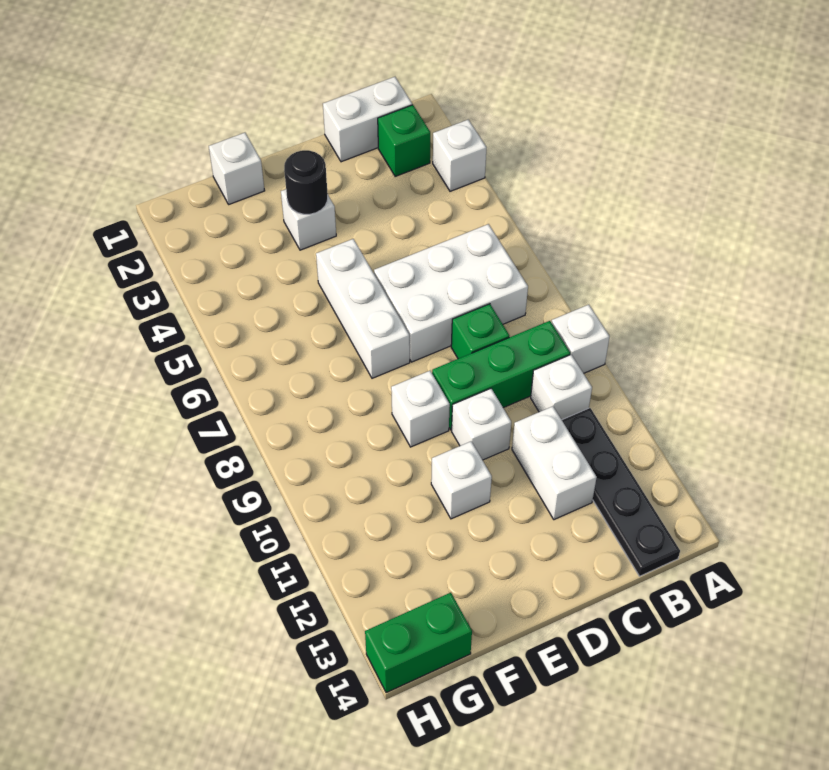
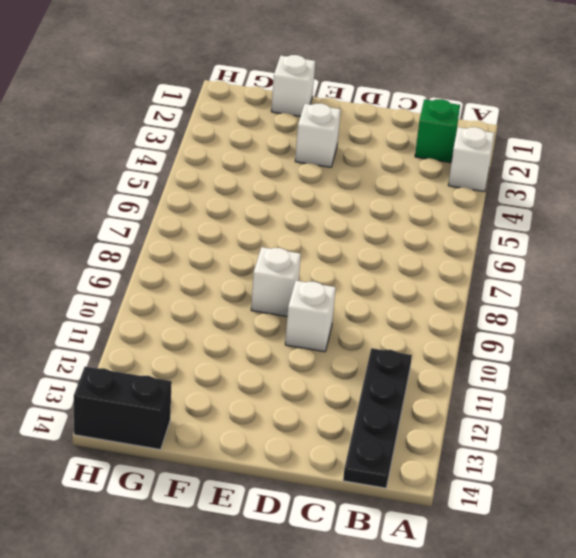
black brick G14:H14 level 1 -> green brick G14:H14 level 1
none -> white brick A9 level 1
none -> white brick B1:C1 level 1
none -> white brick B6:D7 level 1

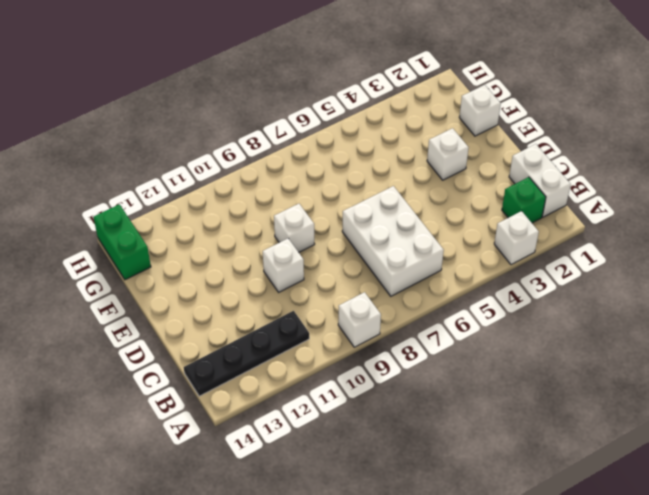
none -> green brick B9:D9 level 1
none -> white brick B10 level 1
none -> green brick C8 level 1

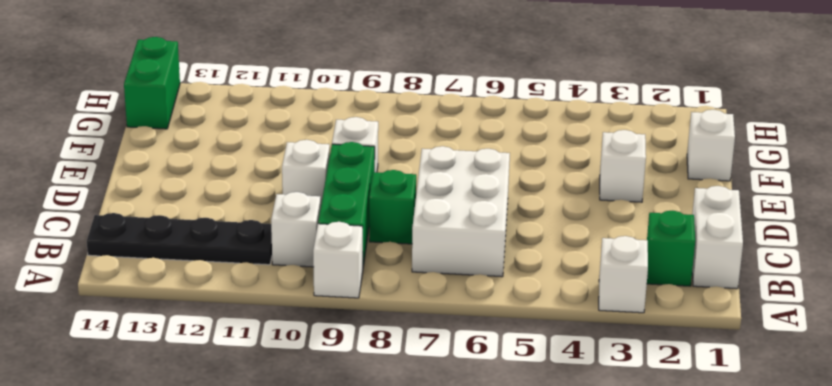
none -> white brick C11:C12 level 1
none -> white brick E5:E7 level 1
none -> white brick E11 level 1

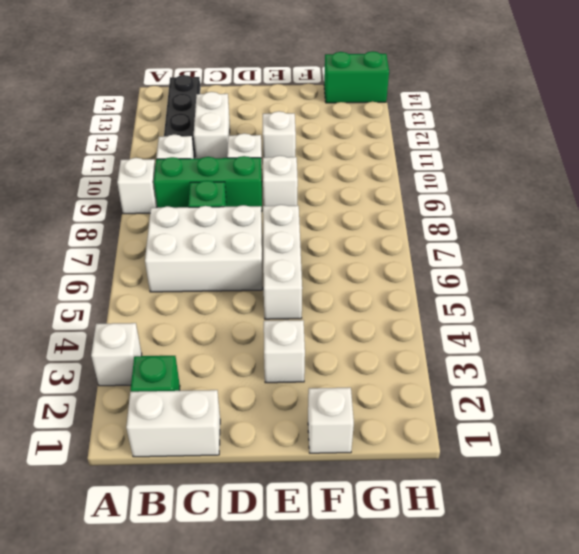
none -> black round brick E3 level 2

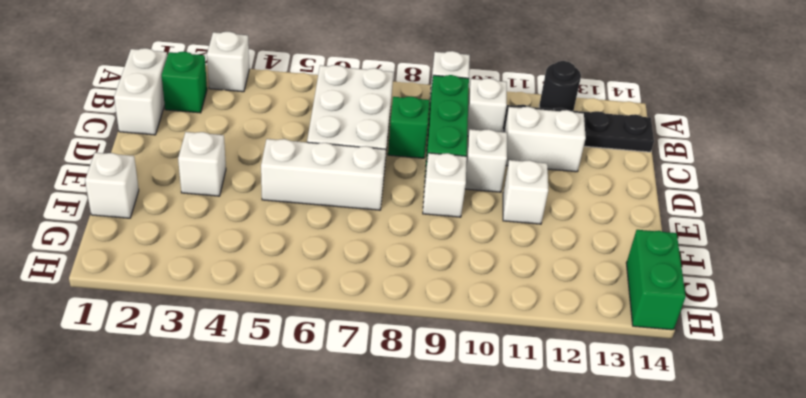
black round brick A12 level 1 -> black round brick E3 level 2

